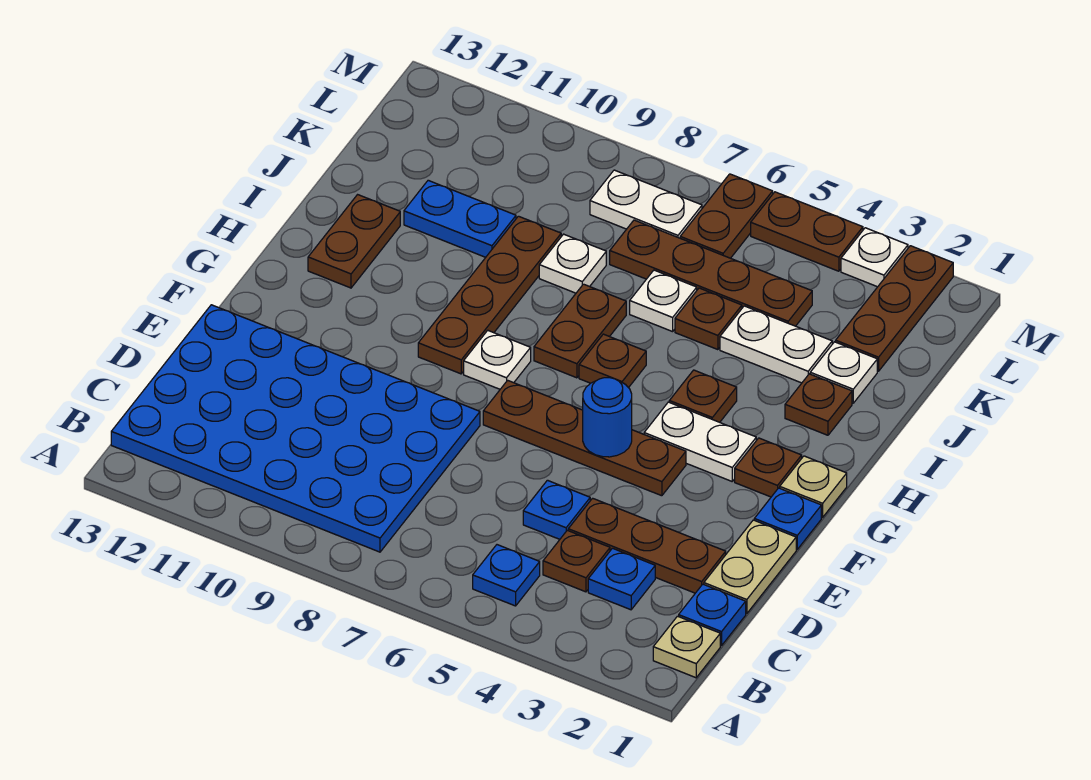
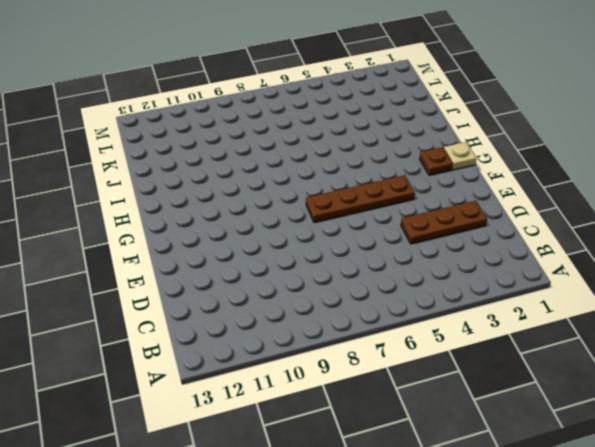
none -> tan plate B1 level 1
none -> blue plate B5 level 1
none -> blue plate B8:E13 level 1
none -> blue plate C1 level 1

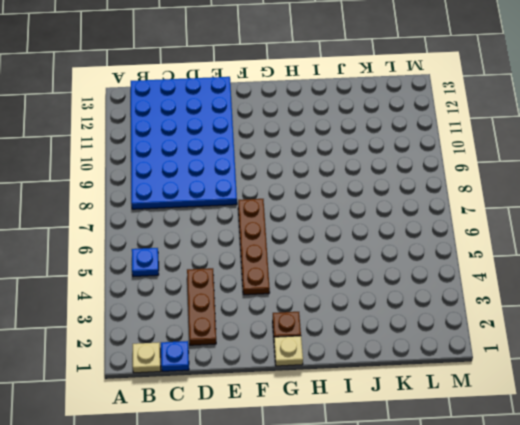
none -> blue plate C3 level 1
none -> brown plate C4 level 1
none -> tan plate D1:E1 level 1
none -> blue plate D5 level 1

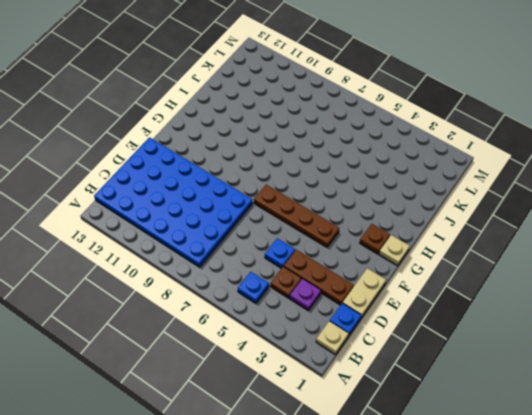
purple plate C3 level 1 -> blue plate C3 level 1
none -> blue plate F1 level 1
none -> white plate G3:G4 level 1
none -> white plate G8 level 1
none -> brown plate G9:J9 level 1

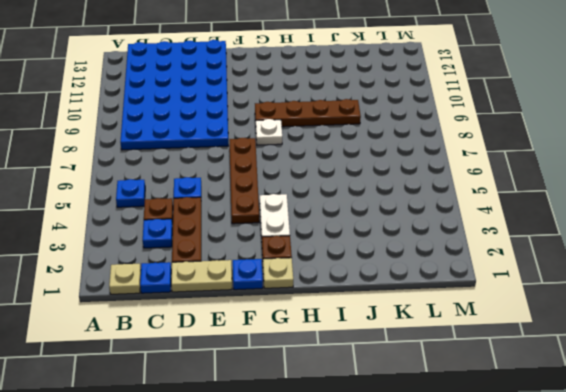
none -> brown plate H4 level 1
none -> brown plate H6 level 1
none -> brown plate H7:I7 level 1
none -> brown plate H12:I12 level 1

